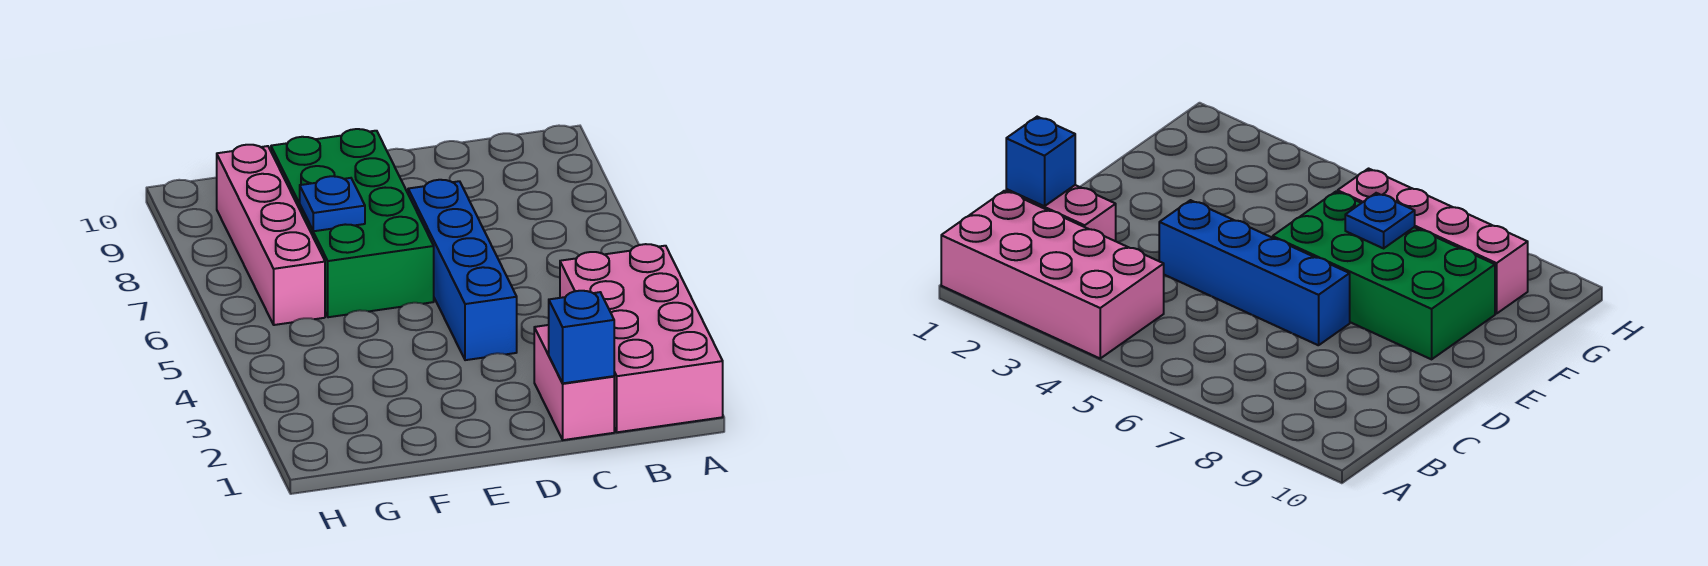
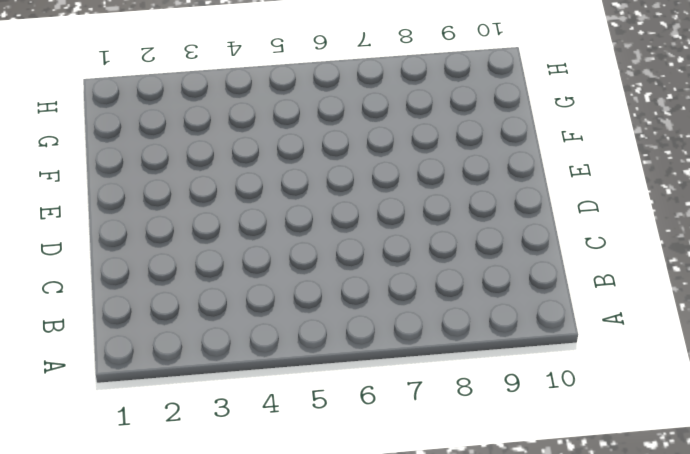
none -> pink brick A1:B4 level 1
none -> pink brick C1:C2 level 1

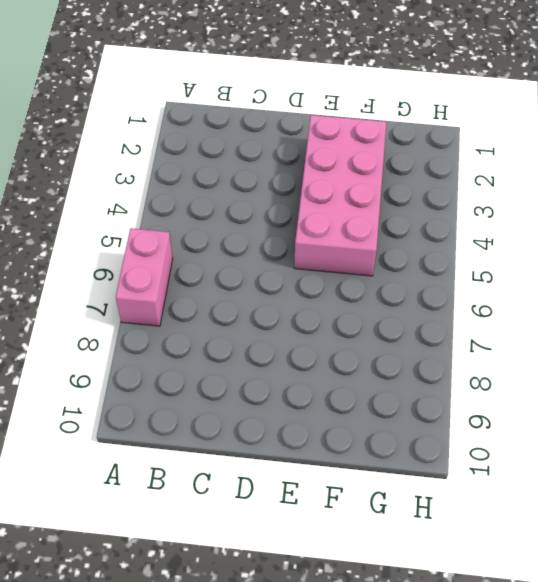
pink brick A6:A7 level 1 -> pink brick C1:C2 level 1
pink brick E2:F5 level 1 -> pink brick A1:B4 level 1
none -> blue brick D4:D7 level 1
none -> green brick E6:F9 level 1

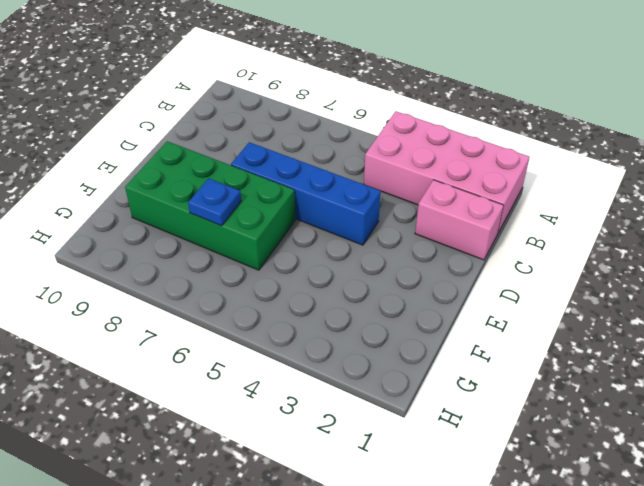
none -> pink brick G6:G9 level 1
none -> blue brick C1 level 2

